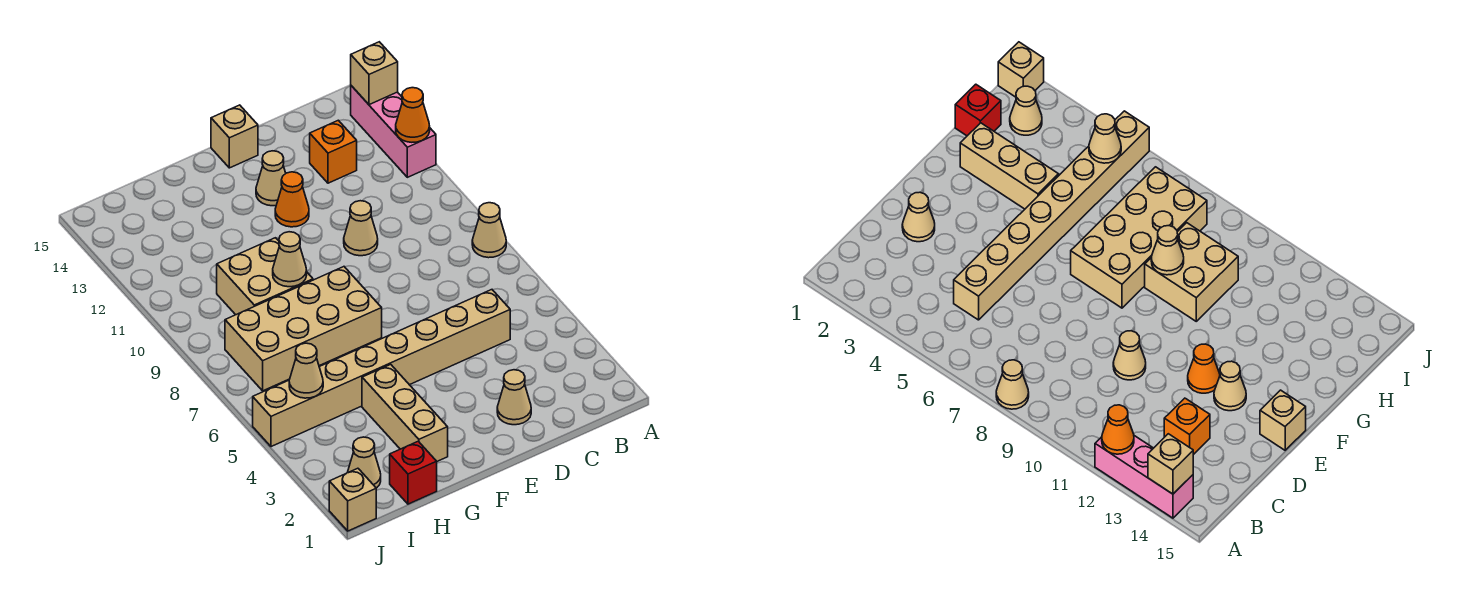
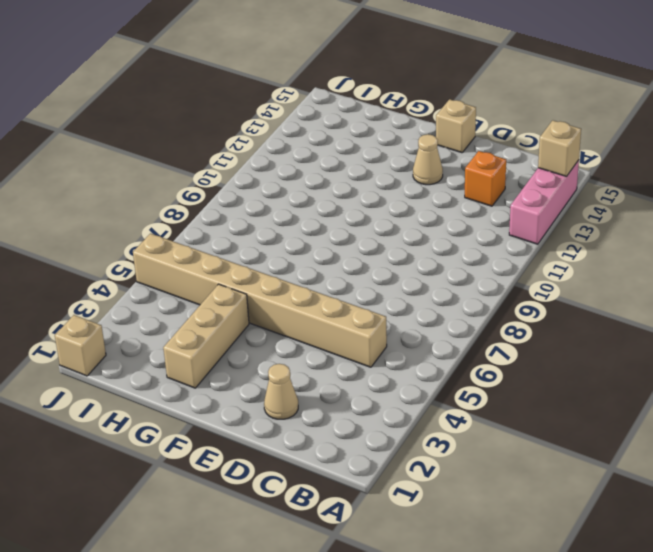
none -> tan cone A8 level 1
none -> tan cone D10 level 1
none -> orange cone E12 level 1

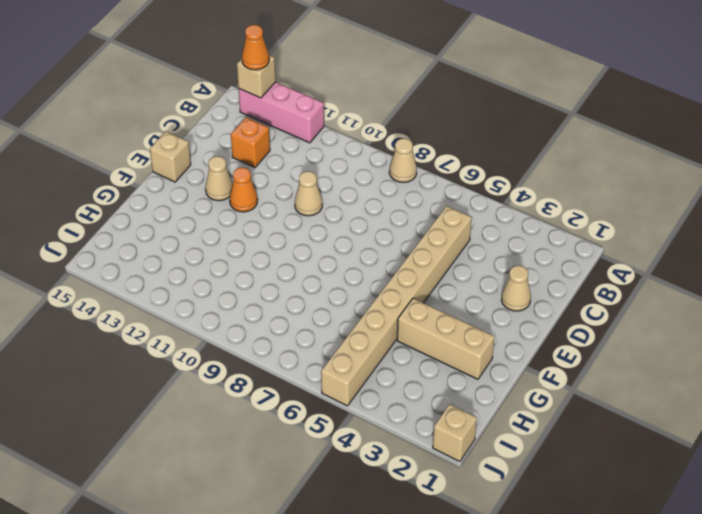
orange cone A14 level 3 -> orange cone A12 level 2
none -> tan brick F7:I8 level 1
none -> tan brick G9:H10 level 1
none -> red brick H1 level 1

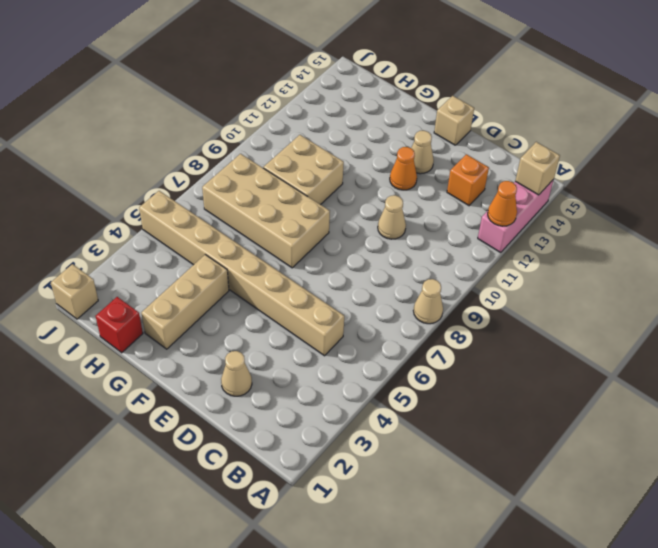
none -> tan cone I2 level 1
none -> tan cone G9 level 2
none -> tan cone I5 level 2

